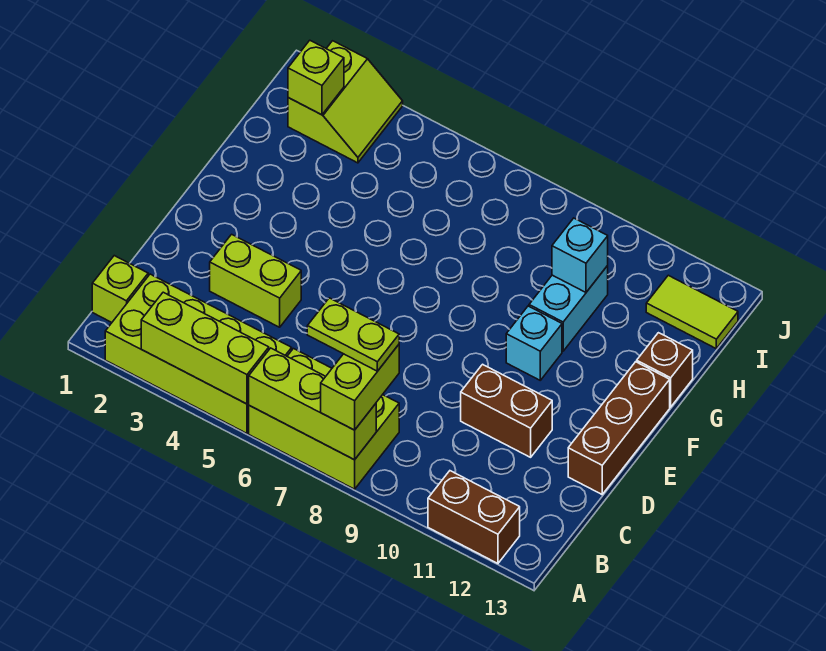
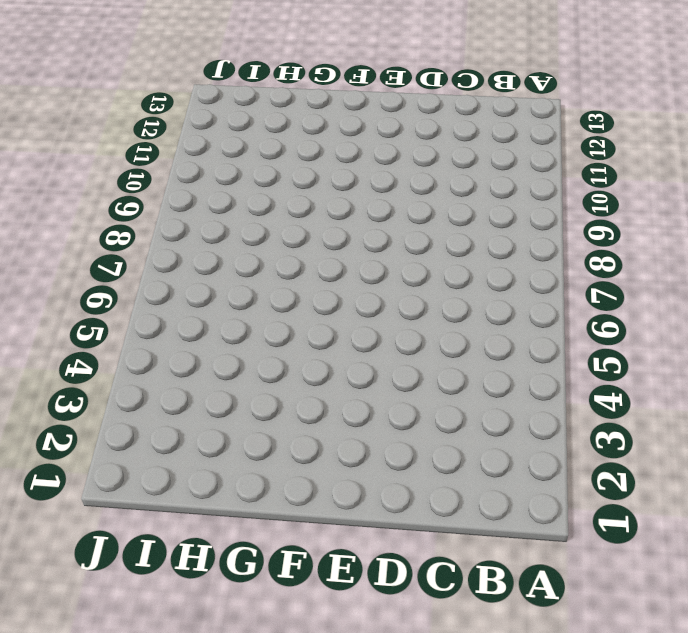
none -> lime brick A2:B5 level 1
none -> lime brick A6:B8 level 1
none -> brown brick A11:A12 level 1

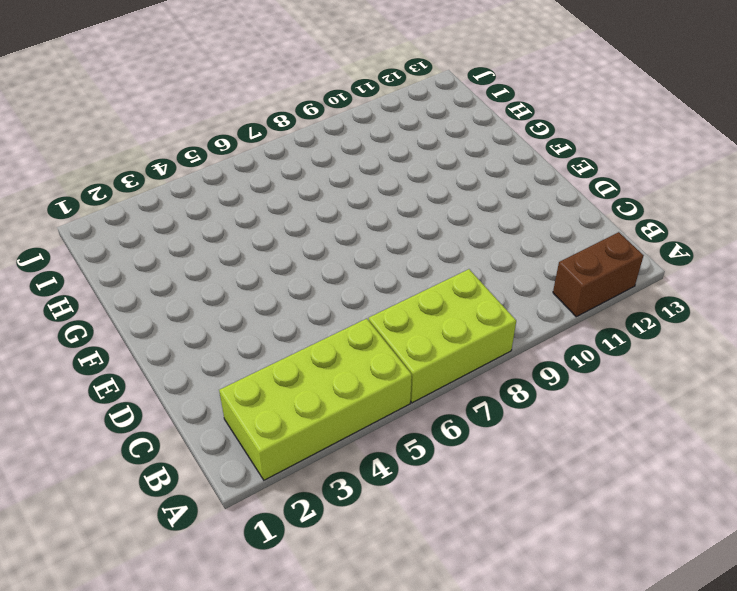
none -> lime brick B1 level 1
none -> lime brick D3:D4 level 1
none -> brown brick D10:D11 level 1

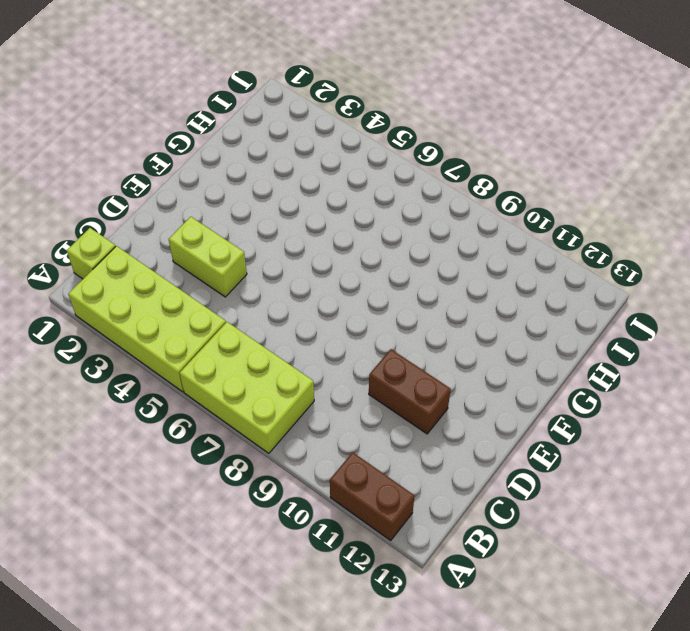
none -> brown brick D13:F13 level 1
none -> cyan brick F10 level 1
none -> cyan brick G10:H10 level 1

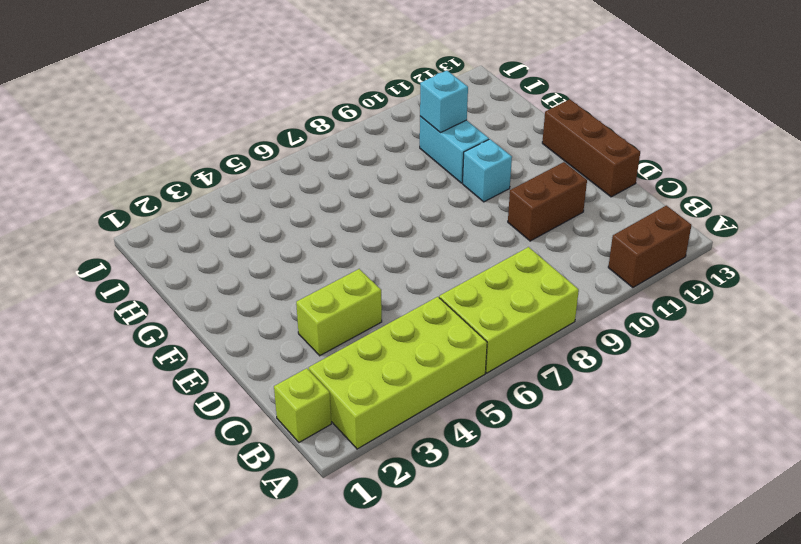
none -> brown brick G13 level 1
none -> lime slope I2:J3 level 1 top 2
none -> lime tile I12:I13 level 1

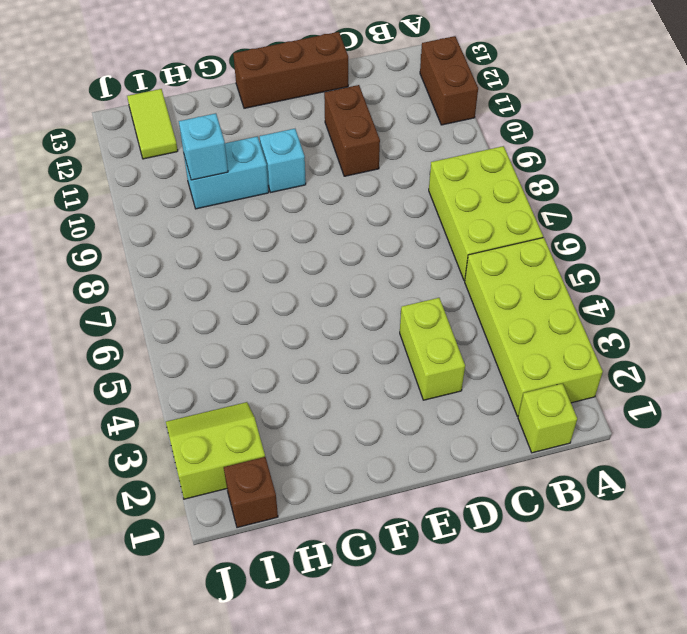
brown brick I1 level 1 -> brown brick G13 level 1
none -> lime brick A3:A5 level 2
none -> lime brick A6:A8 level 2
none -> lime brick I2 level 2

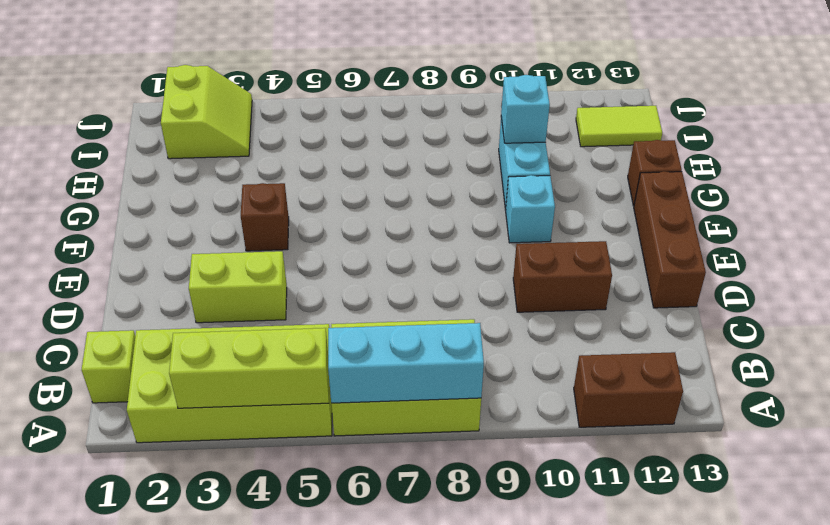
cyan brick A6:A8 level 2 -> lime brick A6:A8 level 2
brown brick F4 level 1 -> none
none -> lime brick I2 level 2
none -> lime brick A8:B8 level 3
none -> lime plate B7:B8 level 4

